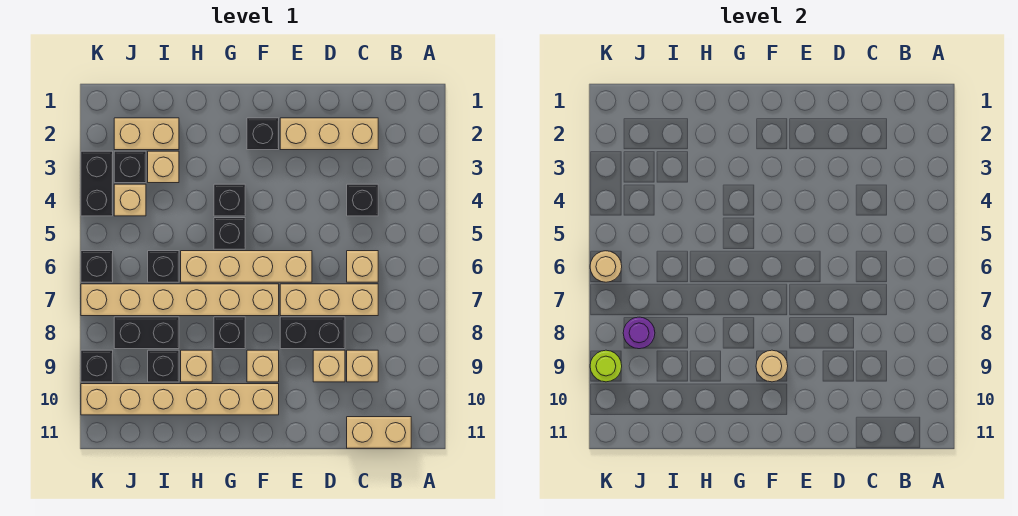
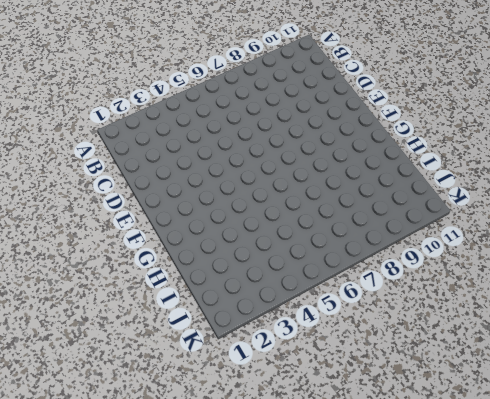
none -> tan brick B11:C11 level 1
none -> tan brick C2:E2 level 1
none -> black brick C4 level 1
none -> tan brick C6 level 1

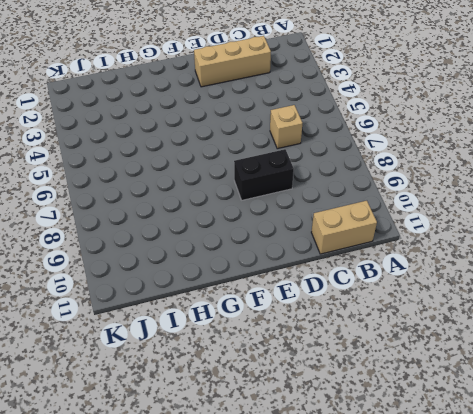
none -> black brick C4 level 1
none -> tan brick C7:E7 level 1
none -> tan brick C9 level 1
none -> tan brick D9 level 1

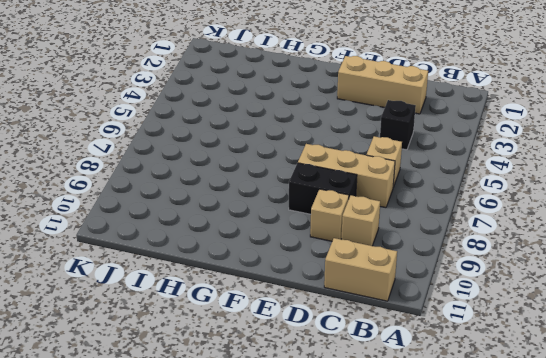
none -> tan brick E6:H6 level 1
none -> black brick F2 level 1
none -> tan brick F7:K7 level 1
none -> tan brick F9 level 1

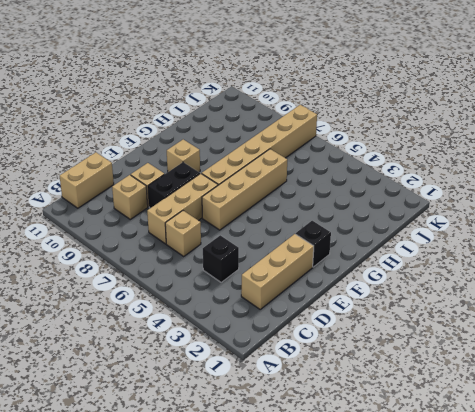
none -> tan brick F10:K10 level 1
none -> black brick G4 level 1
none -> black brick G5 level 1
none -> black brick G8 level 1

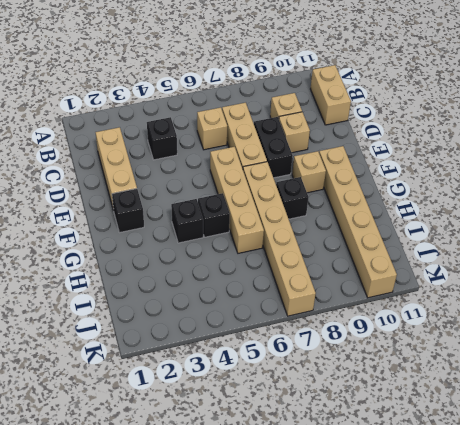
none -> tan brick H9 level 1
none -> tan brick I2:J2 level 1
none -> tan brick I3 level 1
none -> black brick I6 level 1

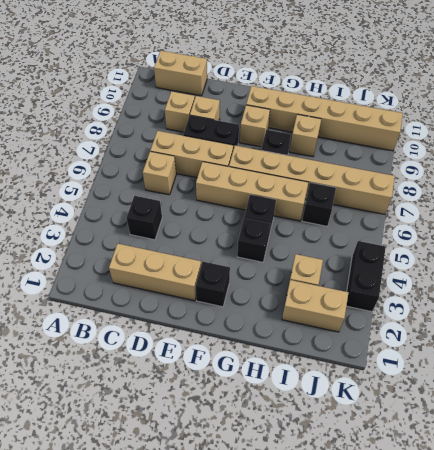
none -> black brick I8:J8 level 1
none -> black brick I9 level 1
none -> black brick J3 level 1
none -> tan brick J4 level 1

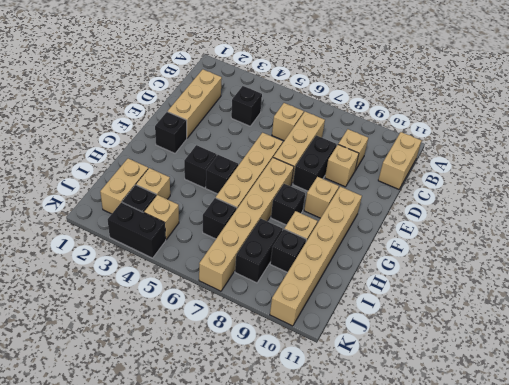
none -> black brick K6 level 1
none -> black brick K9 level 1
none -> tan round brick F9 level 2
none -> purple round brick J8 level 2

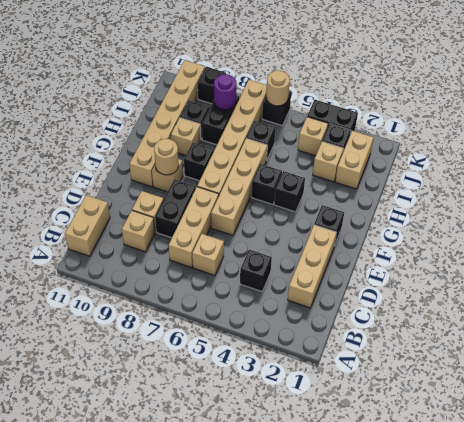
none -> lime round brick K9 level 2

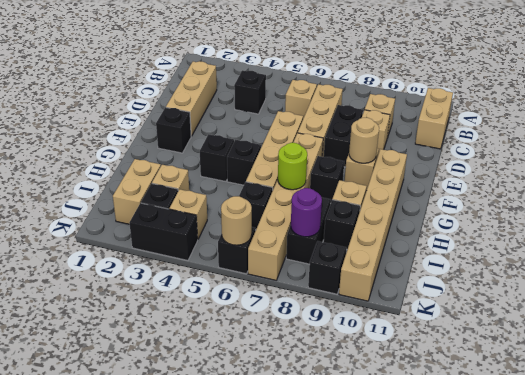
lime round brick H7 level 2 -> lime round brick K9 level 2

